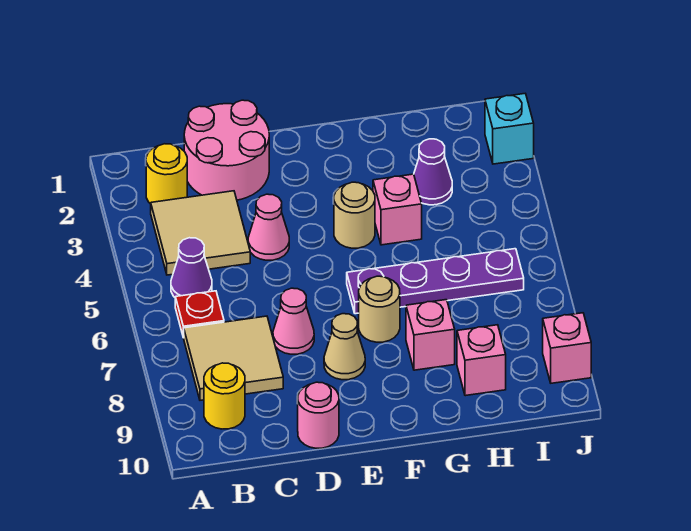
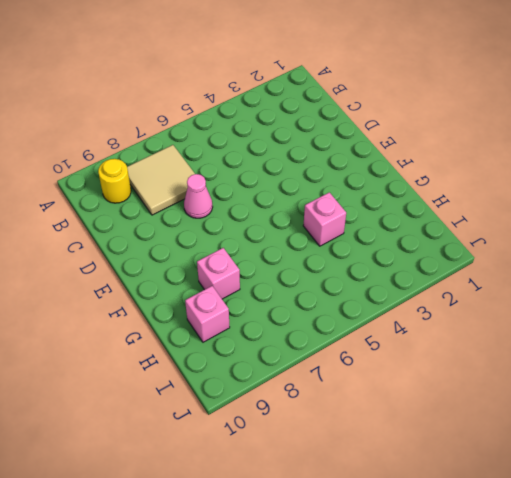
none -> yellow round brick B2 level 1
none -> tan tile B3:C4 level 1
none -> purple cone B5 level 1

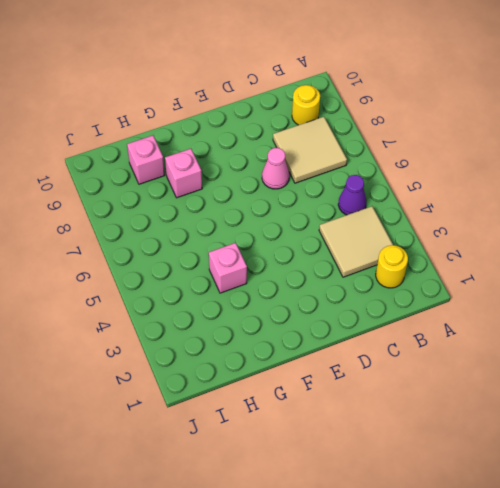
none -> red plate B6 level 1
none -> pink round brick C1:D2 level 1
none -> pink cone D4 level 1

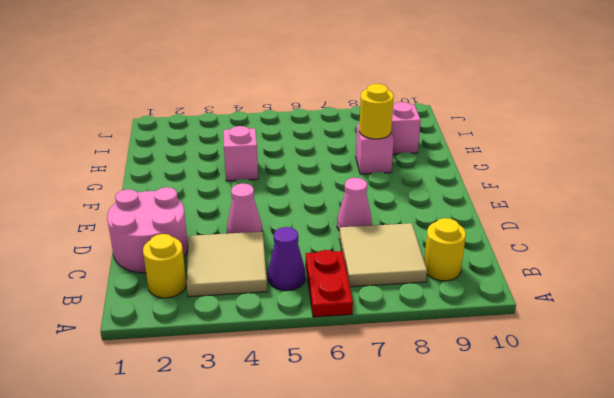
red plate A6:B6 level 1 -> red plate B6 level 1
yellow round brick G8 level 2 -> none
none -> pink round brick D10 level 1
none -> tan cone E8 level 1
none -> tan round brick F4 level 1

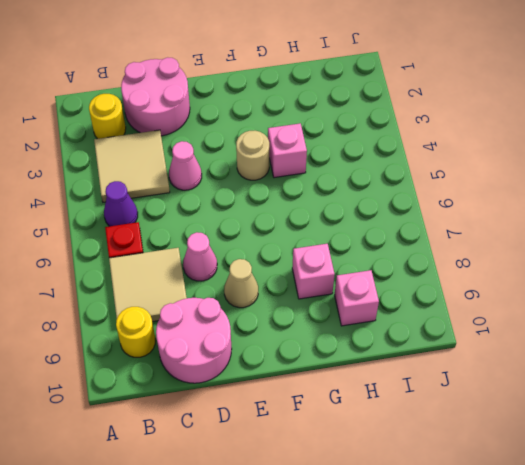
pink round brick C9:D10 level 1 -> pink round brick D10 level 1
none -> purple plate F6:I6 level 1
none -> tan round brick F7 level 1
none -> purple cone H3 level 1

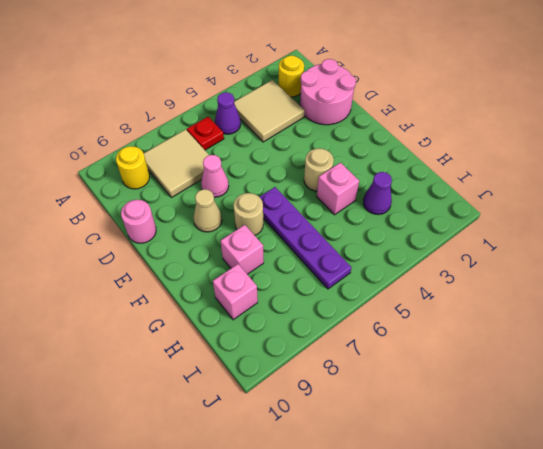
none -> pink cone D4 level 1
none -> cyan brick J2 level 1
none -> pink brick J9 level 1

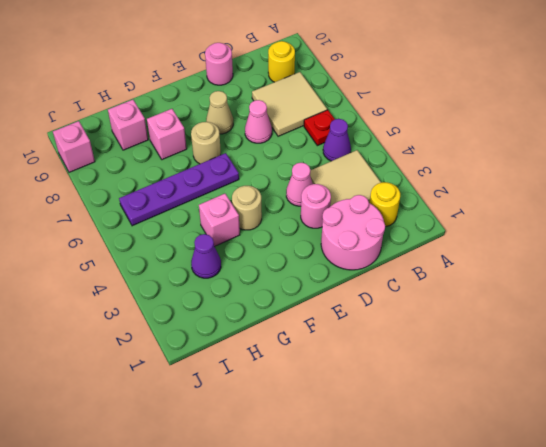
pink round brick D3 level 1 -> none
none -> cyan brick J2 level 1

